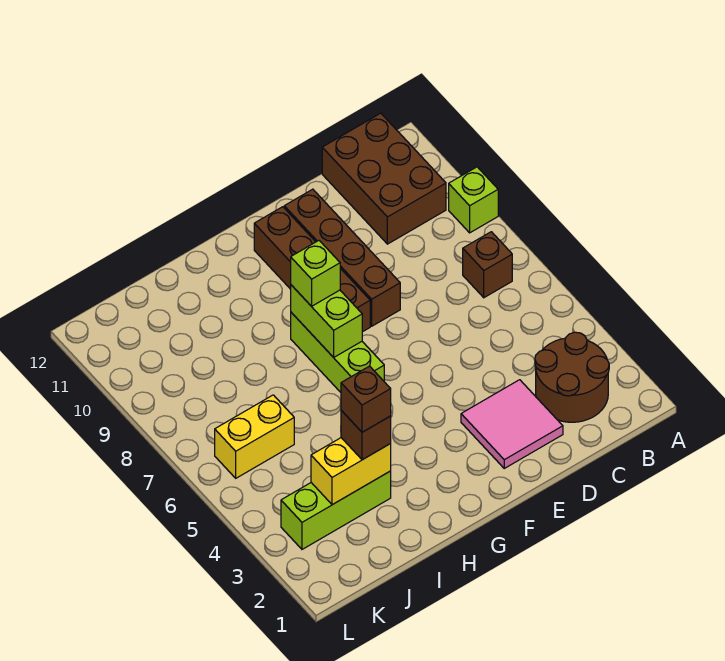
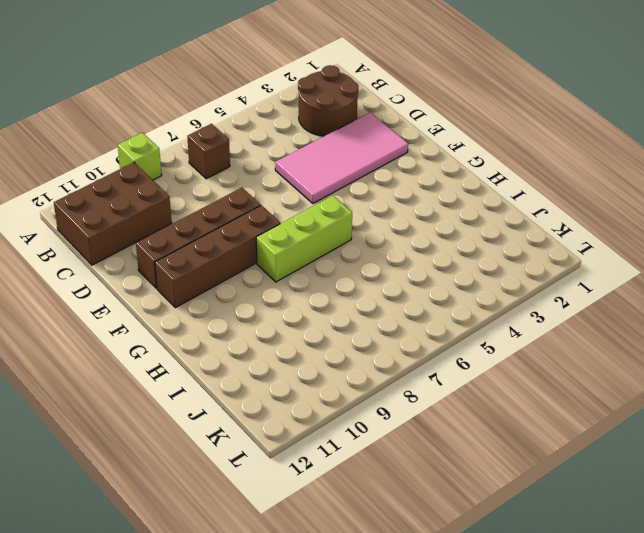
pink tile D2:E5 level 1 -> pink tile D2:E3 level 1
none -> lime brick I3:K3 level 1
none -> yellow brick J6:K6 level 1
none -> lime brick G7:G8 level 2

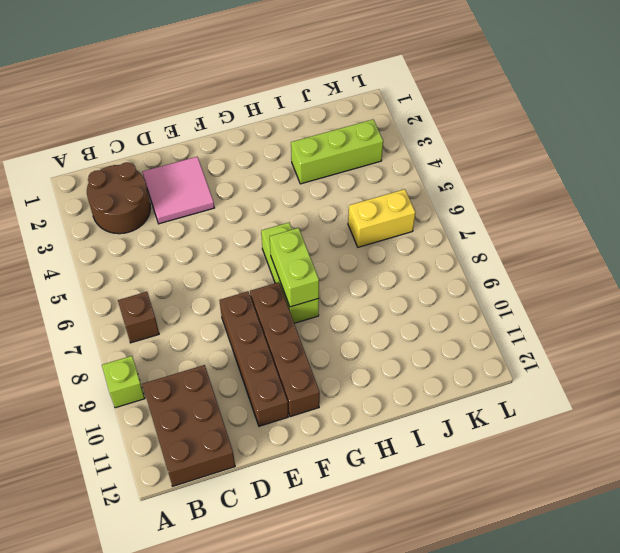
none -> yellow brick I3:J3 level 2
none -> lime brick G8 level 3
none -> brown brick I3 level 3

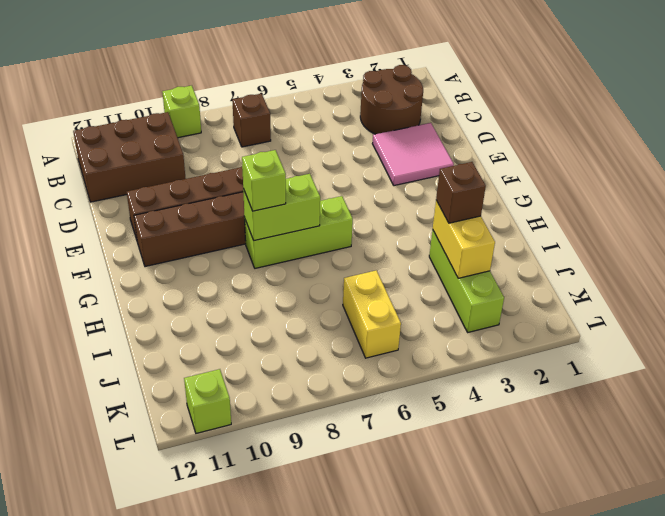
lime brick L11 level 1 -> none
none -> brown brick I3 level 4

